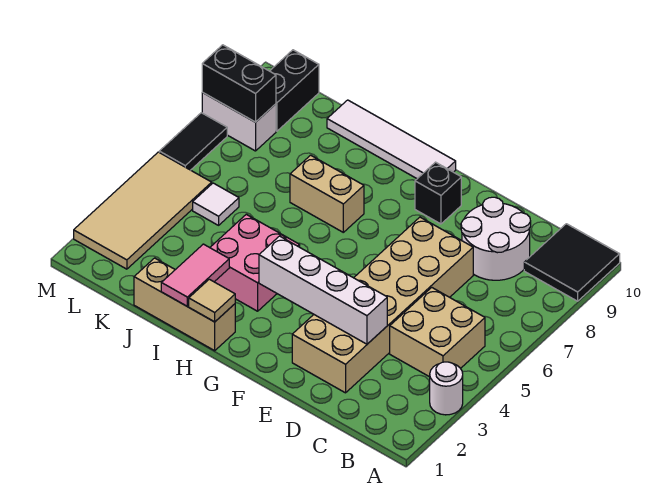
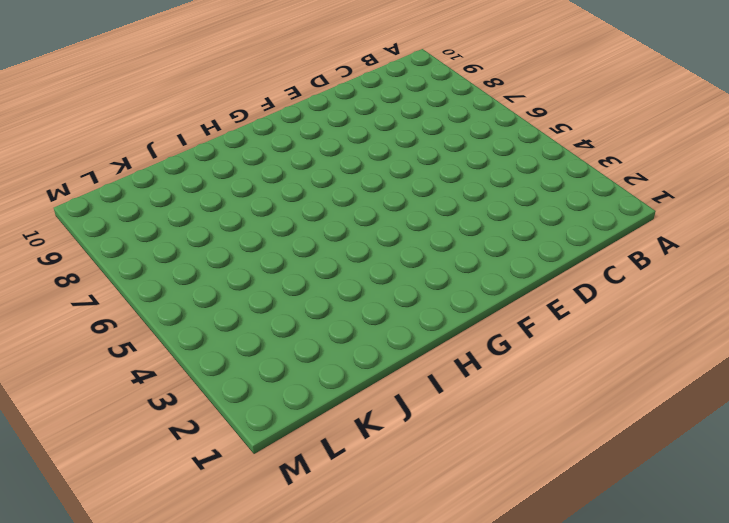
none -> white round brick A3 level 1
none -> black tile A9:B10 level 1
none -> tan brick B4:C5 level 1

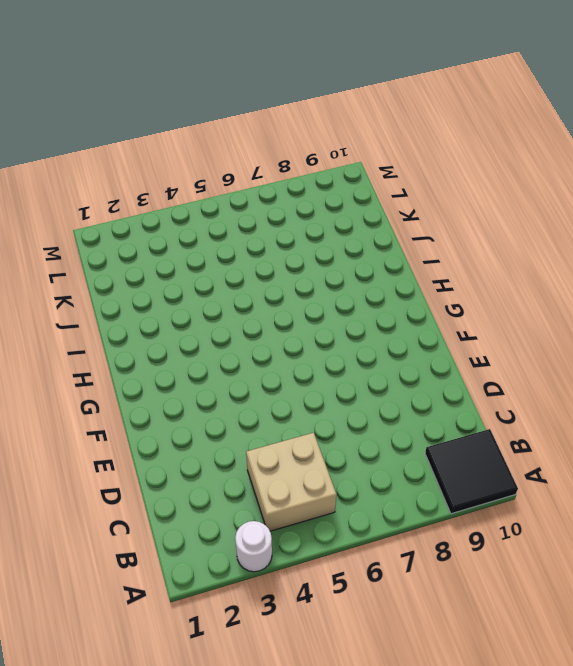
none -> white round brick C8:D9 level 1
none -> tan brick D2:E7 level 1
none -> black brick F9 level 1

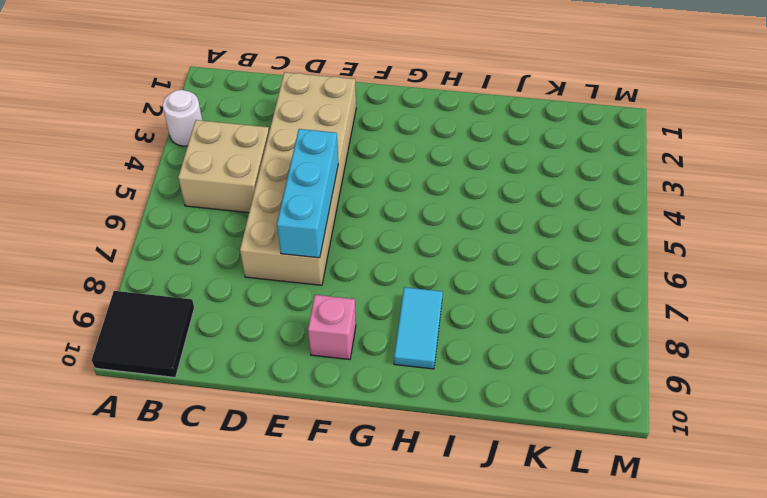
cyan brick E5:E7 level 2 -> none
pink brick F9 level 1 -> black brick F9 level 1
cyan tile H8:H9 level 1 -> none
none -> white round brick C8:D9 level 1
none -> white tile G10:J10 level 1
none -> tan brick H1:J1 level 1

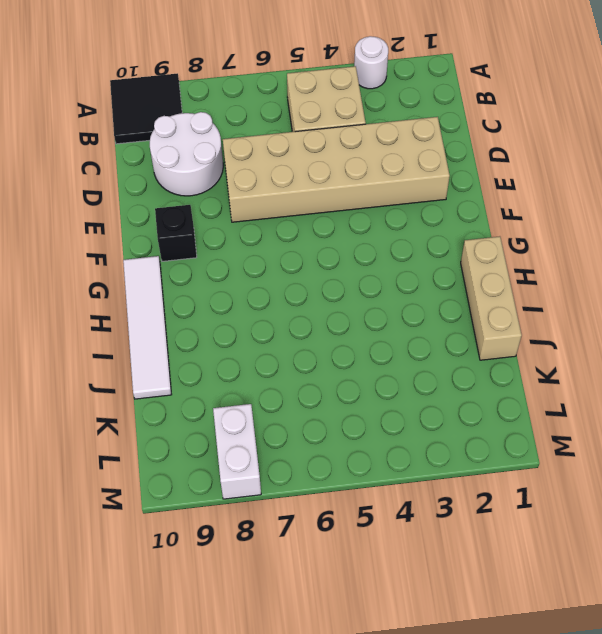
none -> pink brick H3:I4 level 1
none -> tan brick H7:I7 level 1
none -> white tile K5 level 1

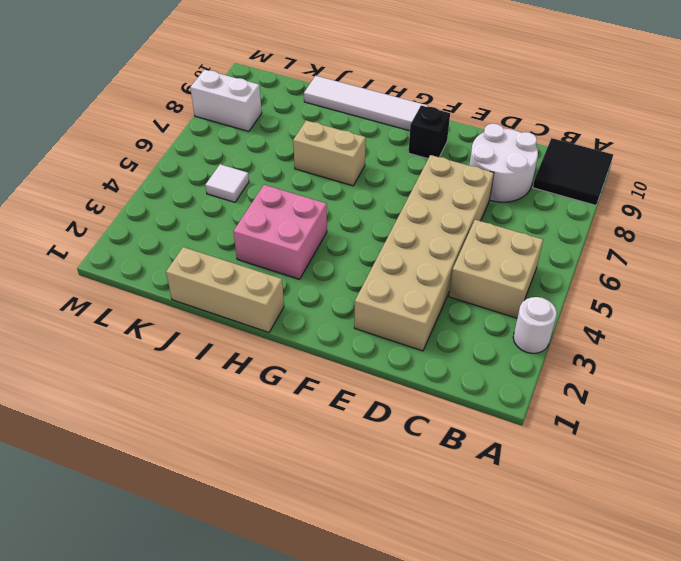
none -> tan tile L2:M5 level 1
none -> black brick L9:L10 level 1
none -> black tile M6:M7 level 1

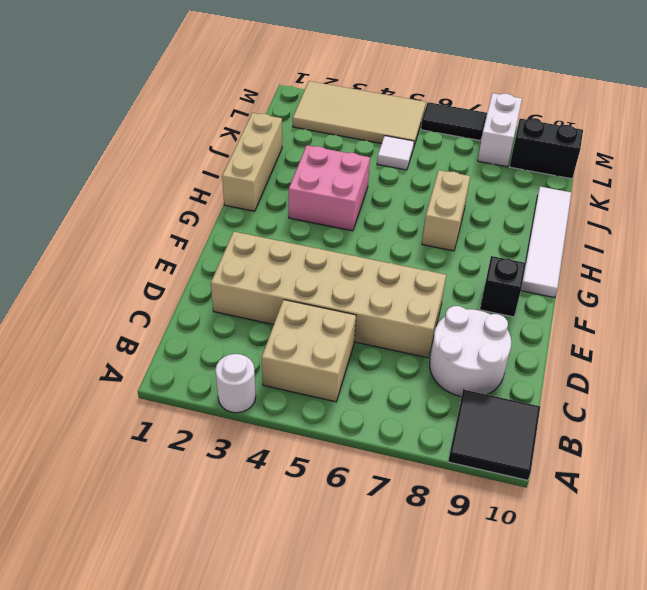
none -> white brick D3:G3 level 2
none -> tan tile H1 level 2
none -> pink tile I1:I2 level 2

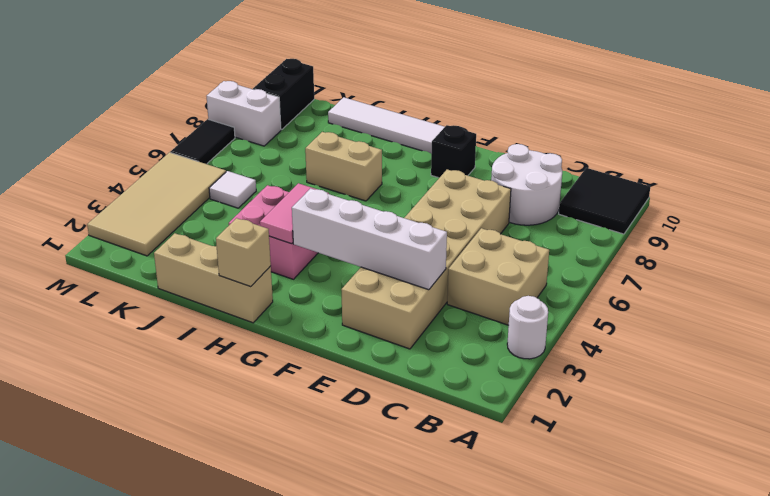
tan brick H1 level 2 -> tan tile H1 level 2
pink tile H3:H4 level 2 -> pink tile I1:I2 level 2
none -> black brick L8:M8 level 2

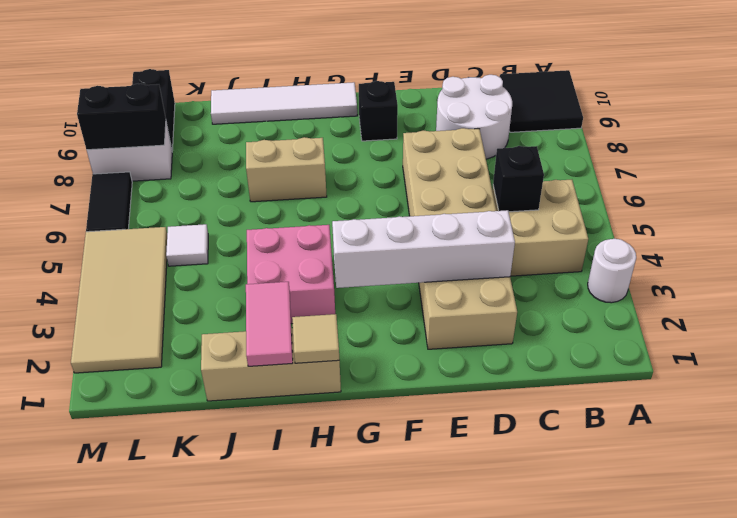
black brick C5 level 2 -> none

